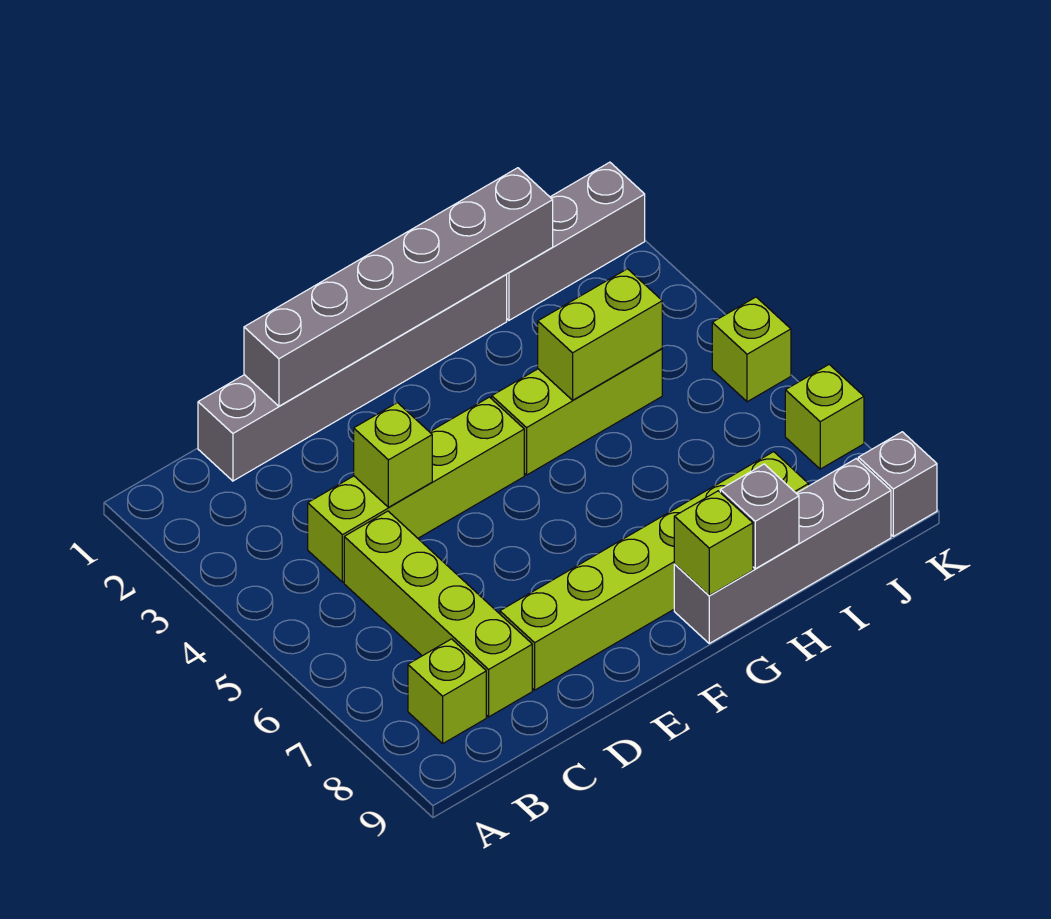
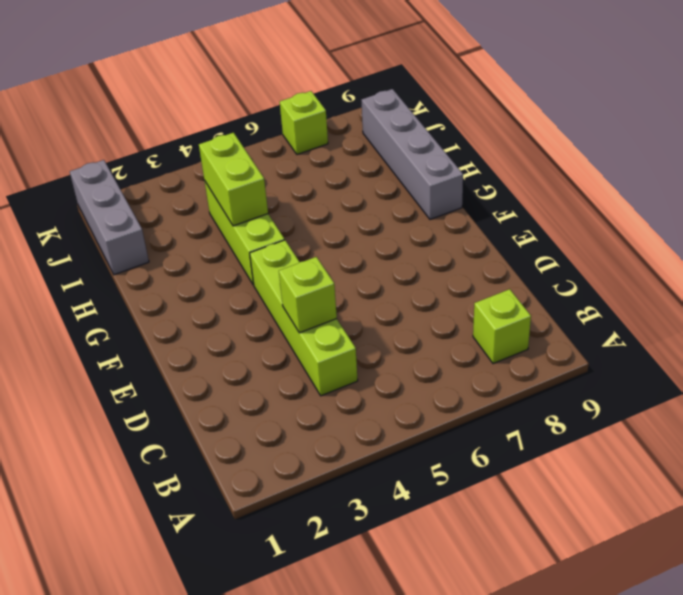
none -> grey brick C1:H1 level 1
none -> lime brick C5:C8 level 1
none -> lime brick D8:I8 level 1

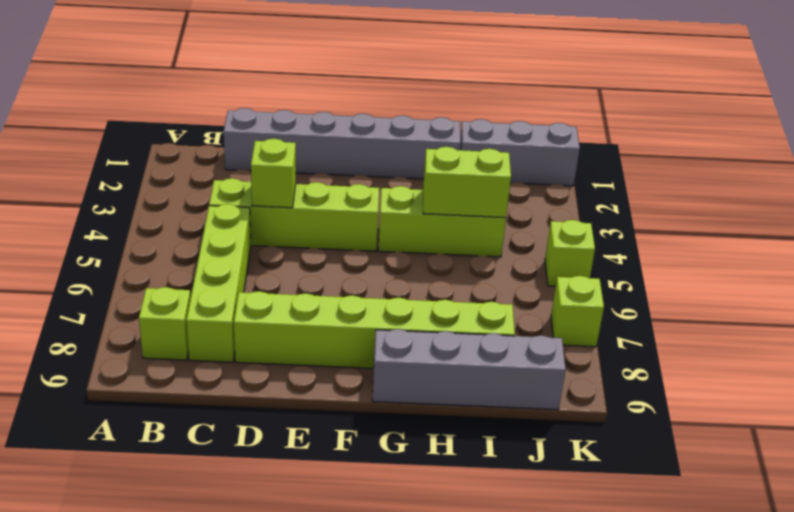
none -> grey brick K9 level 1
none -> grey brick D1:I1 level 2
none -> lime brick G9 level 2

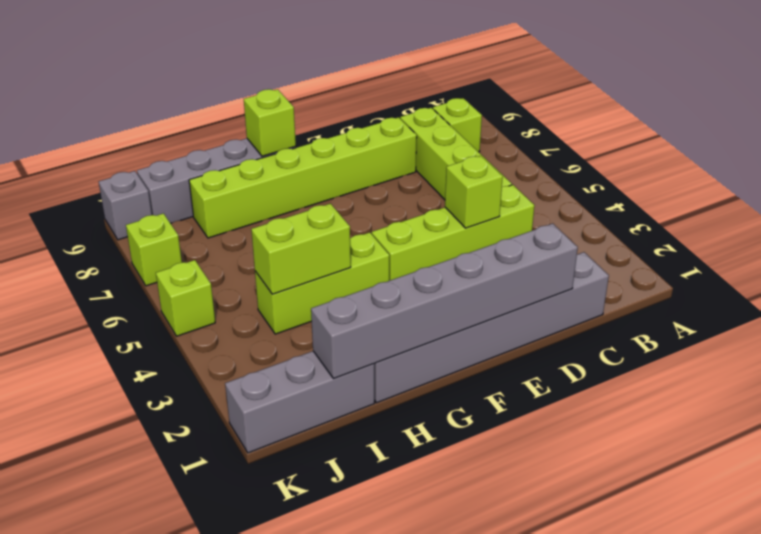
none -> grey brick H9 level 2

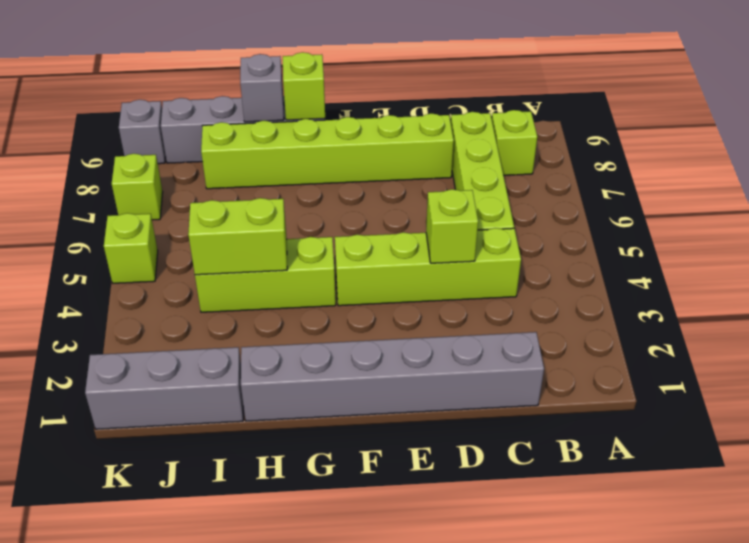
none -> grey brick D1:I1 level 2

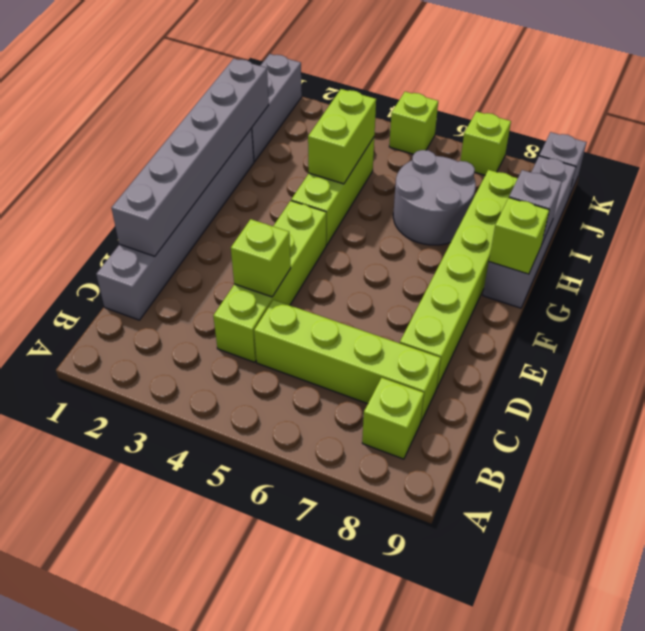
grey round brick H6:I7 level 1 -> none

